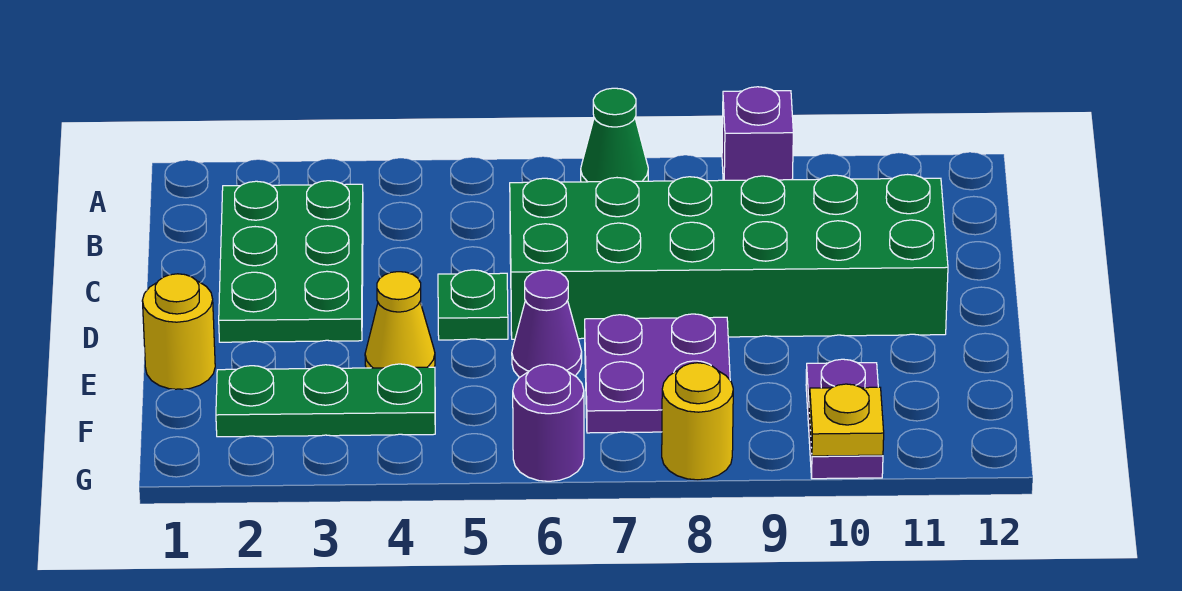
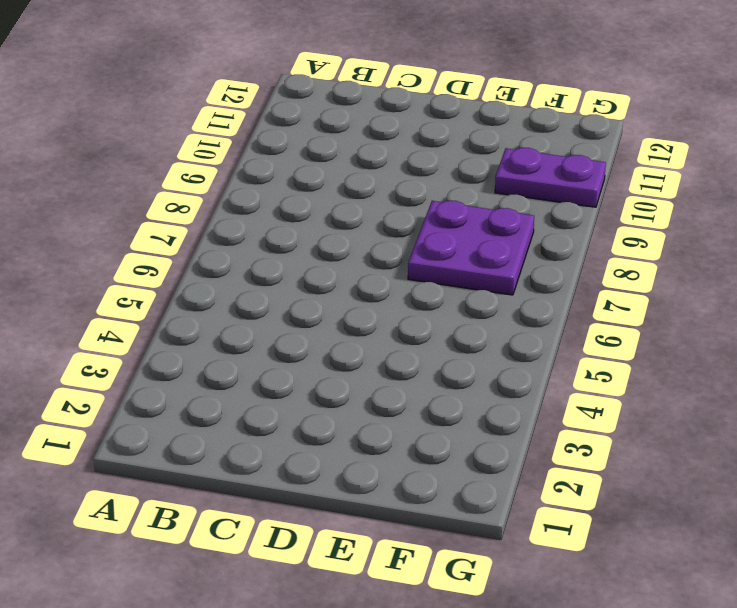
none -> green cone A7 level 1
none -> purple brick A9 level 1
none -> green plate B2:D3 level 1

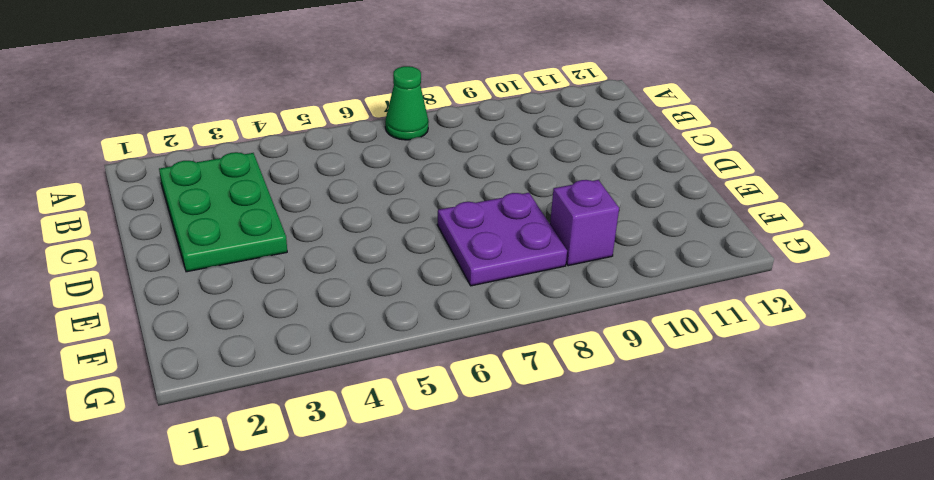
purple brick F9 level 1 -> purple brick A9 level 1
none -> green brick C6:D11 level 1
none -> green plate D5 level 1
none -> yellow round brick E1 level 1

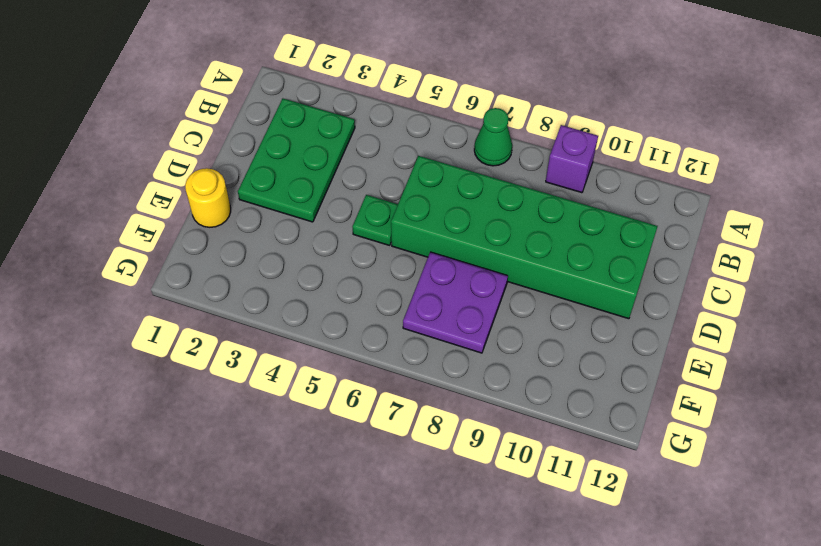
none -> yellow cone E4 level 1
none -> purple cone E6 level 1
none -> green plate F2:F4 level 1

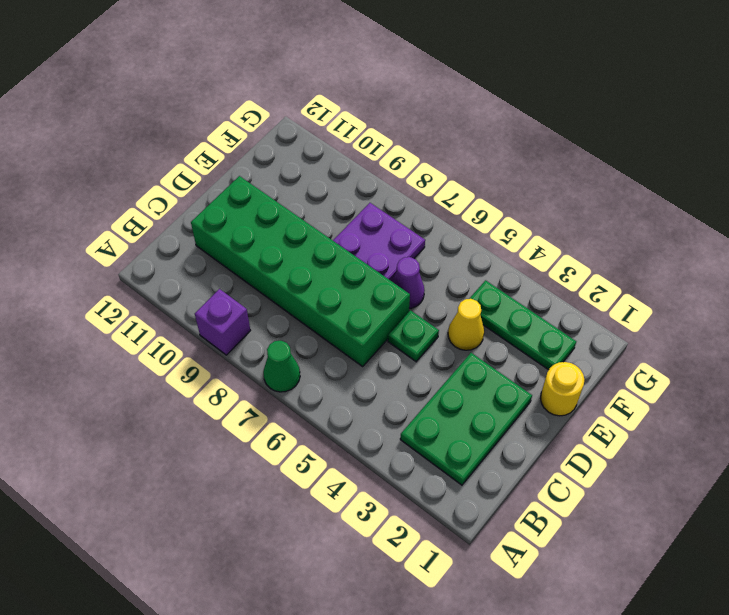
none -> purple plate F10:G10 level 1
none -> purple round brick G6 level 1
none -> yellow round brick G8 level 1

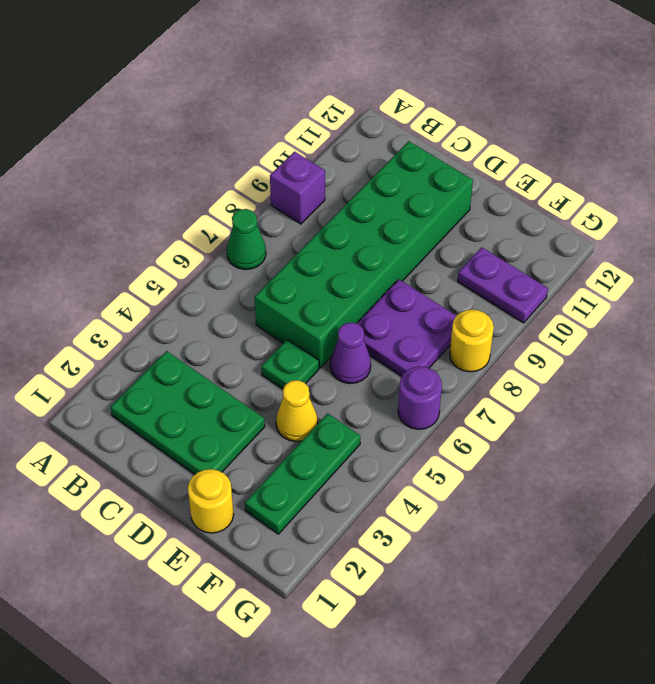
none -> yellow plate G10 level 2

